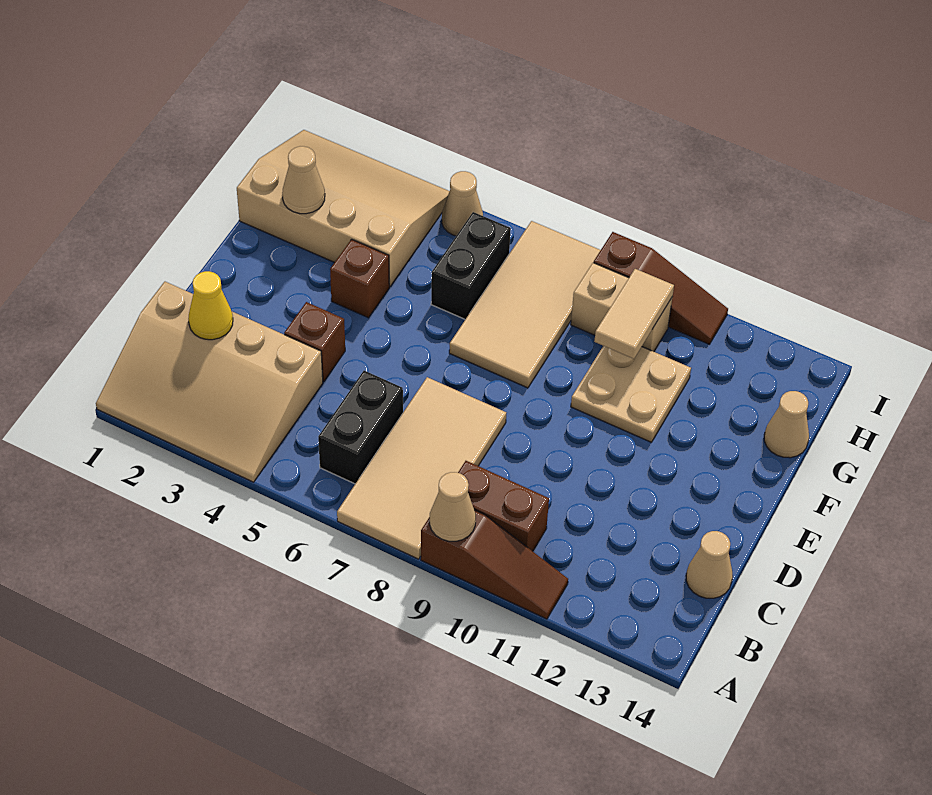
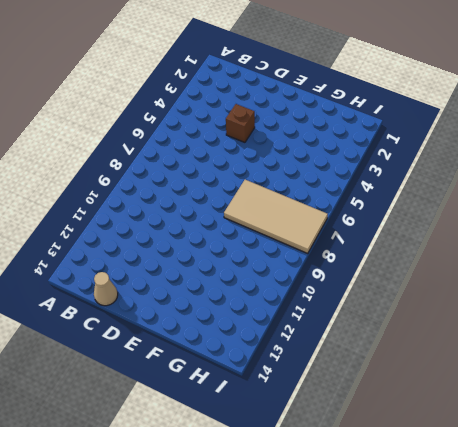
none -> tan slope A1:C4 level 1 top C
none -> tan tile A7:D8 level 1
none -> brown slope A9:A11 level 1 top 9

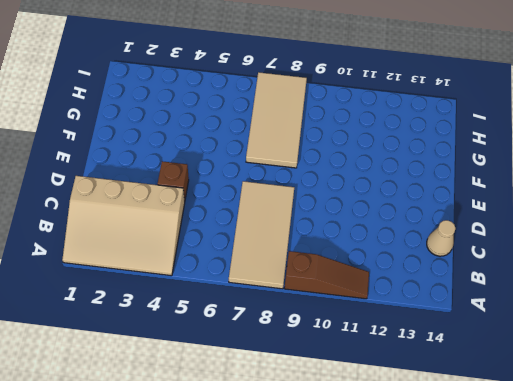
none -> black brick B6:C6 level 1
none -> brown brick B9:B10 level 1
none -> brown brick F4 level 1

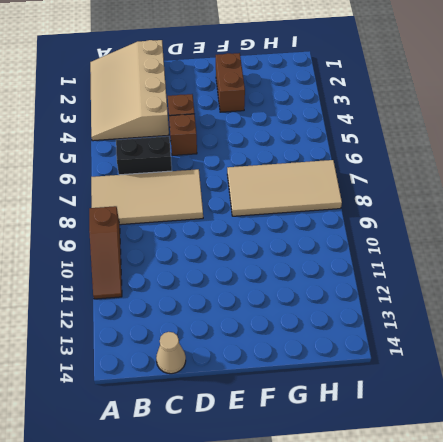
brown brick D5 level 1 -> brown brick F4 level 1
brown brick F2:F3 level 1 -> brown brick B9:B10 level 1
none -> tan plate F10:G11 level 1
none -> tan slope G1:I4 level 1 top G
none -> black brick G6:H6 level 1

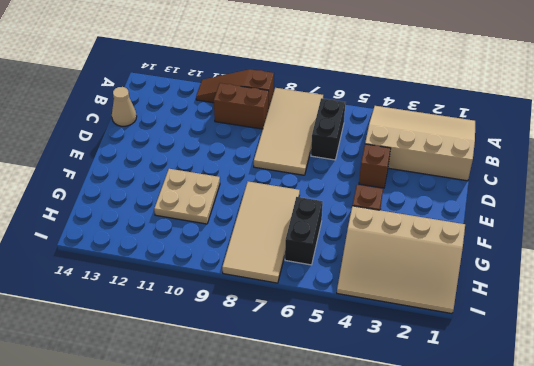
none -> tan cone G14 level 1
none -> tan brick H9:H10 level 1
none -> tan cone I5 level 1

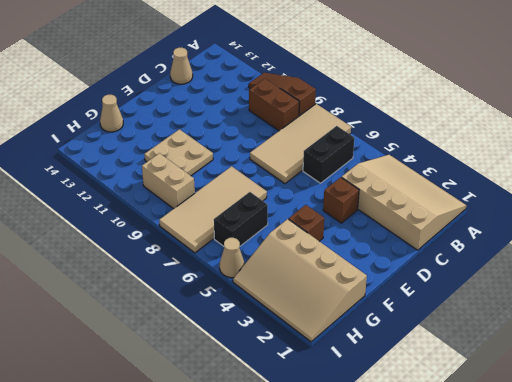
none -> brown slope I9:I11 level 1 top 9
none -> tan cone A9 level 2
none -> yellow cone C2 level 2

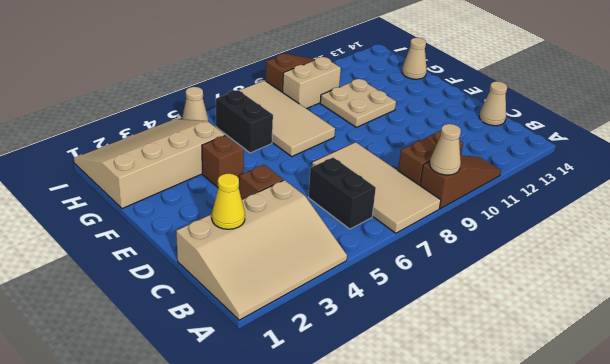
none -> tan cone G2 level 2
none -> tan tile G10:H10 level 2

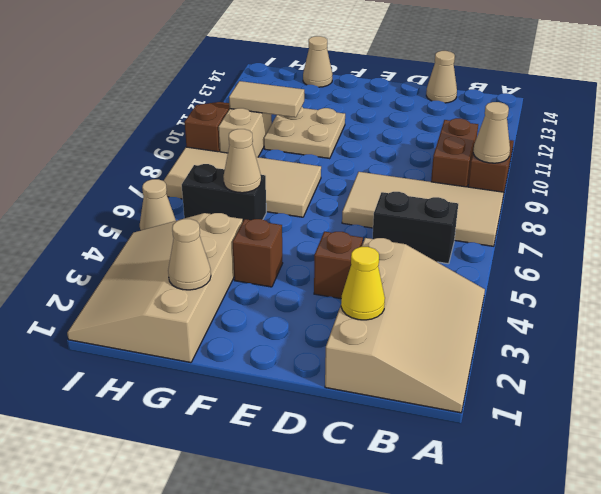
tan cone G6 level 2 -> none

